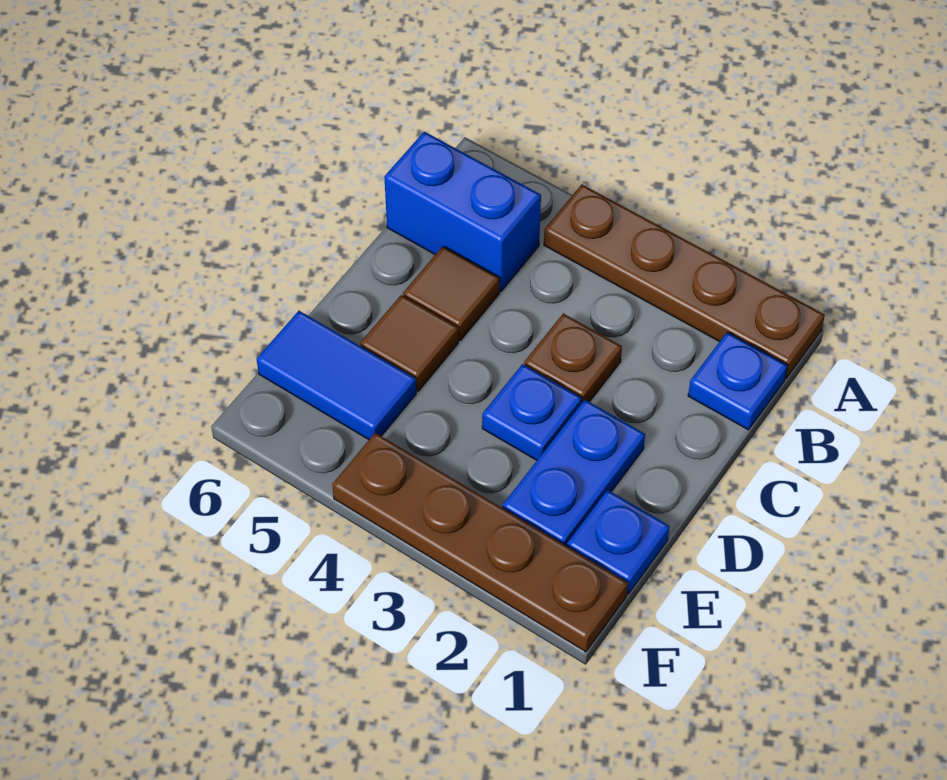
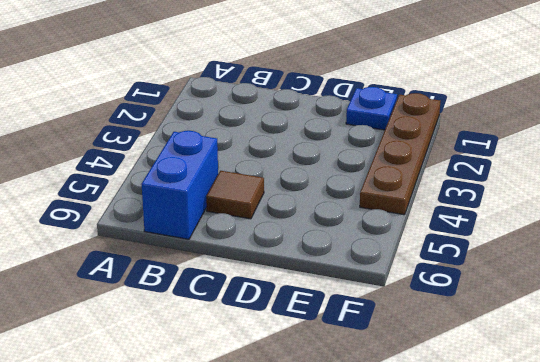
none -> brown plate A1:A4 level 1
none -> blue plate B1 level 1

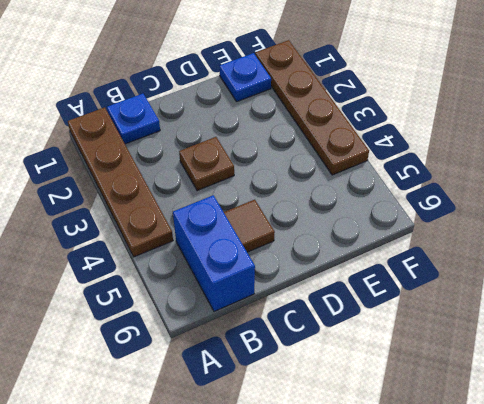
none -> blue plate D2:E2 level 1
none -> blue plate D3 level 1

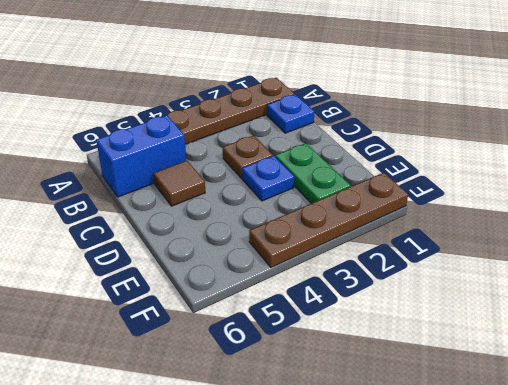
green plate D2:E2 level 1 -> blue plate D2:E2 level 1
none -> brown tile D5 level 1
none -> blue plate E1 level 1

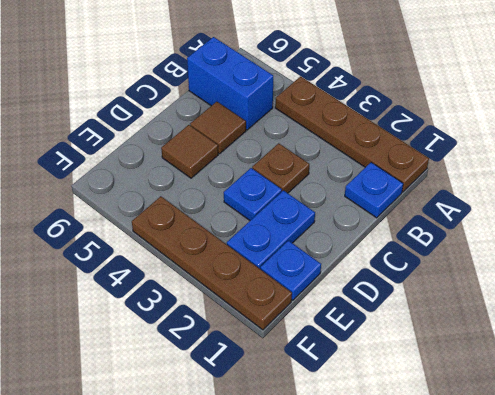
none -> blue tile E5:E6 level 1

